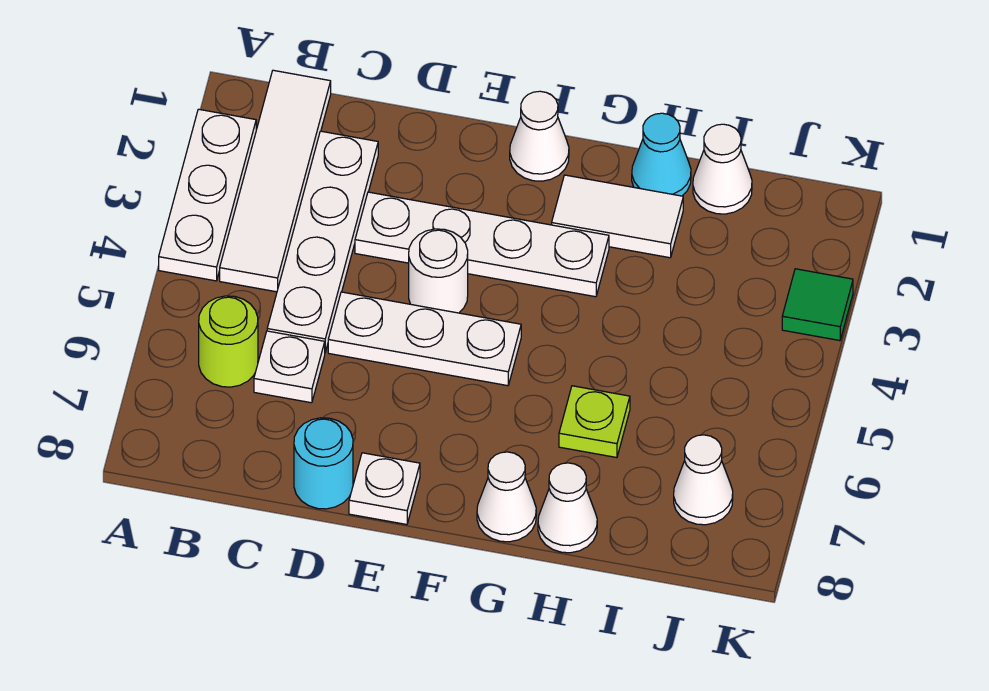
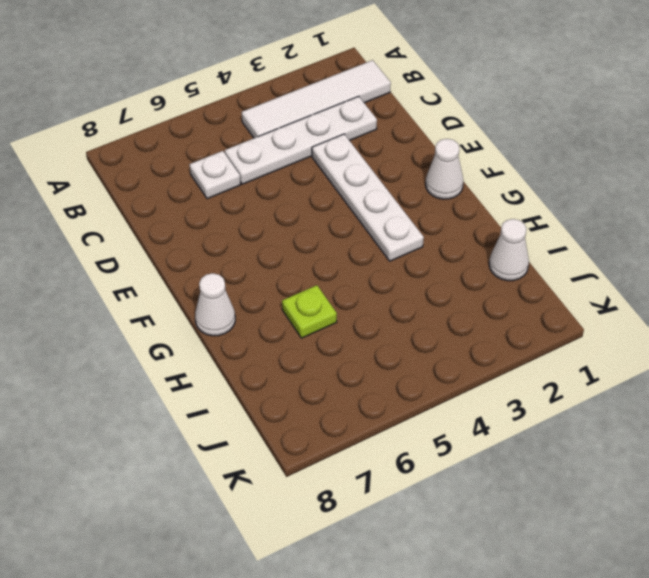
none -> white plate A2:A4 level 1
none -> lime round brick B6 level 1
none -> white plate D5:F5 level 1

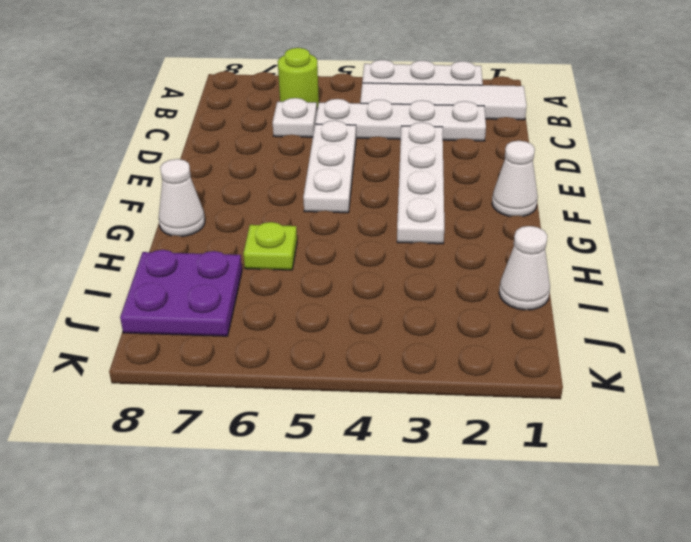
purple plate I7:J8 level 1 -> white cone J7 level 1
none -> cyan round brick D8 level 1
none -> white round brick E4 level 1
none -> white plate E8 level 1

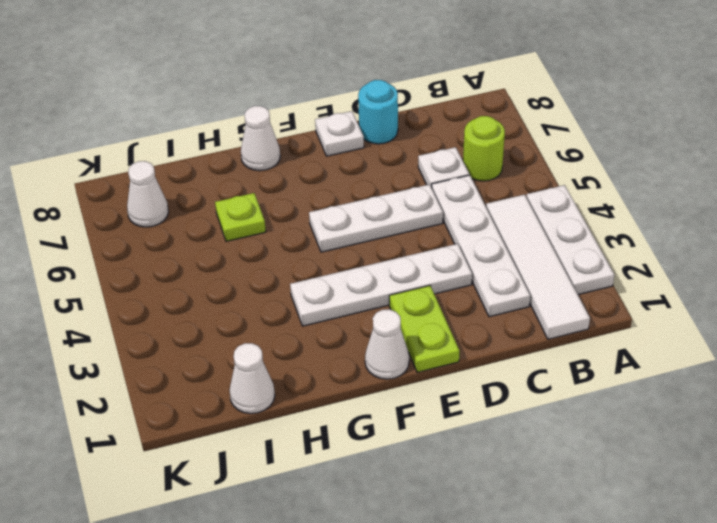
lime plate E1:E2 level 1 -> none
none -> white round brick E4 level 1
none -> white tile G2:H2 level 1
none -> cyan cone H1 level 1

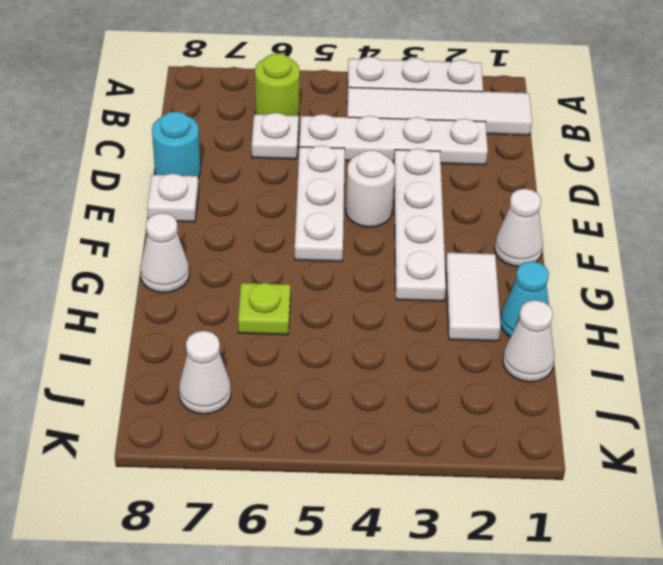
none -> white cone H8 level 1
none -> green tile K3 level 1

